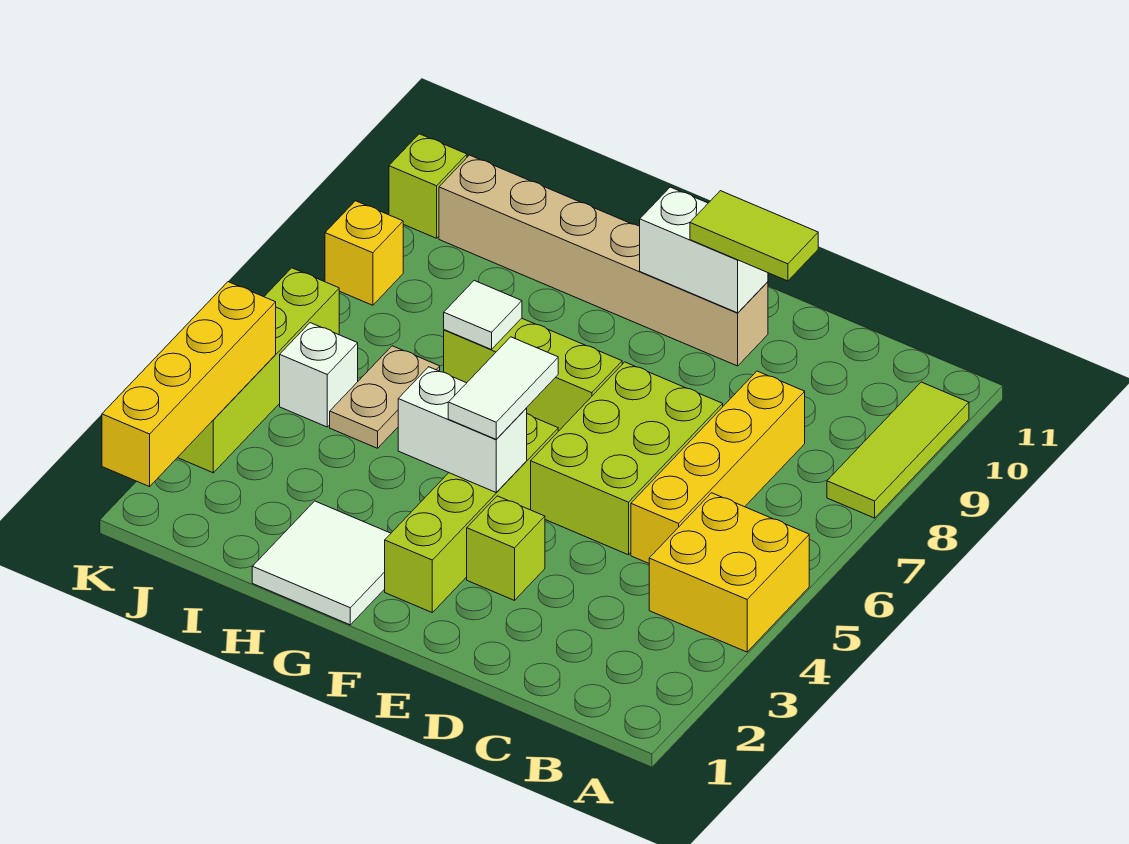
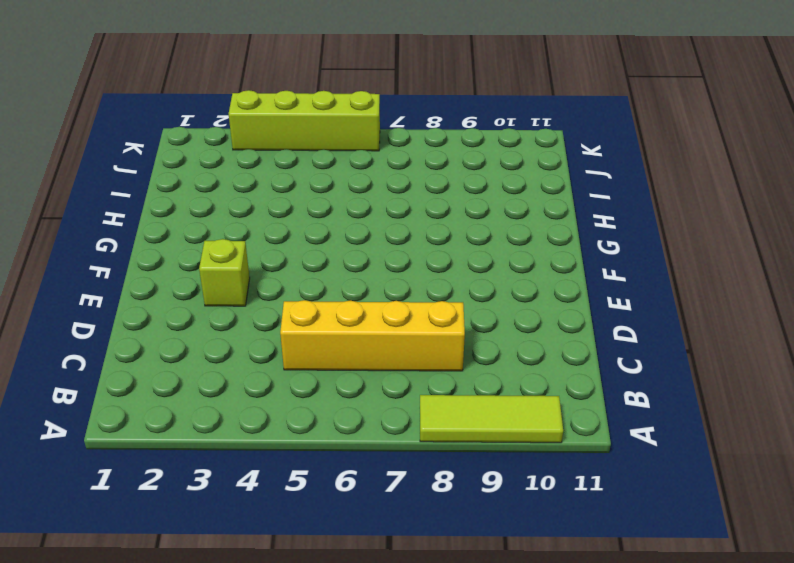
none -> yellow brick A4:B5 level 1
none -> lime brick D5:E7 level 1
none -> tan brick E10:J10 level 1

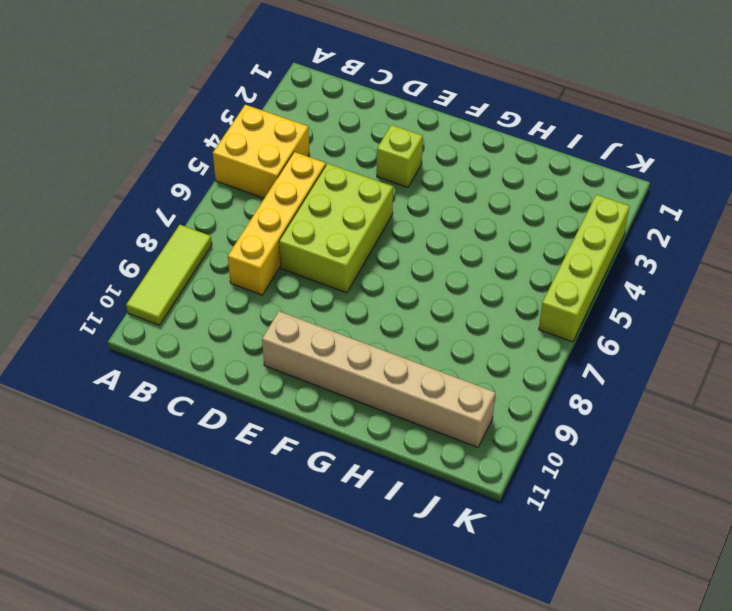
none -> lime brick F2:F5 level 1
none -> lime brick F7:H7 level 1
none -> white tile G1:H2 level 1

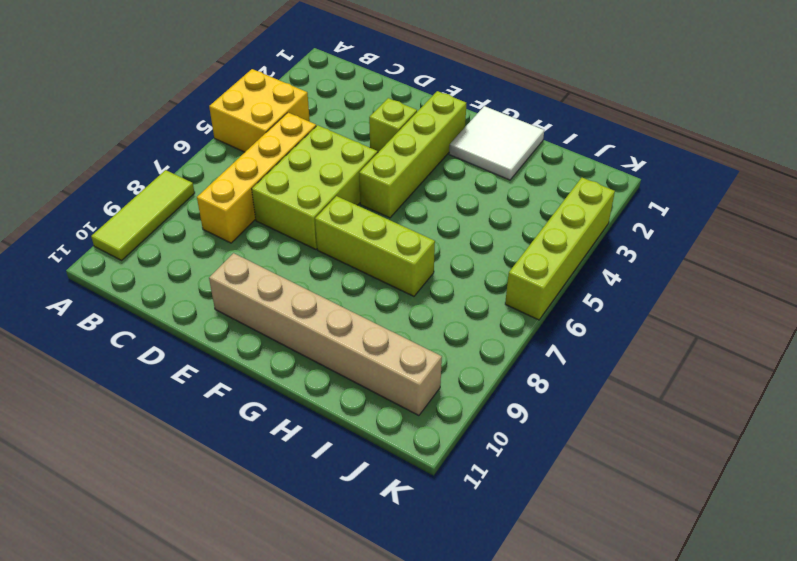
none -> tan plate I5:I6 level 1
none -> white brick J5 level 1
none -> yellow brick K8 level 1

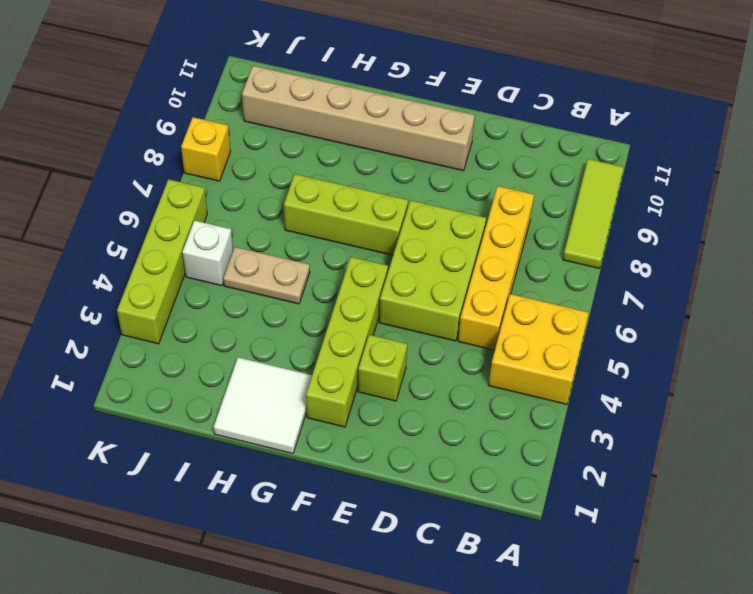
tan plate H5:I5 level 1 -> tan plate I5:I6 level 1
none -> lime brick K10 level 1
none -> white brick E10:F10 level 2
none -> white brick F4:G4 level 2

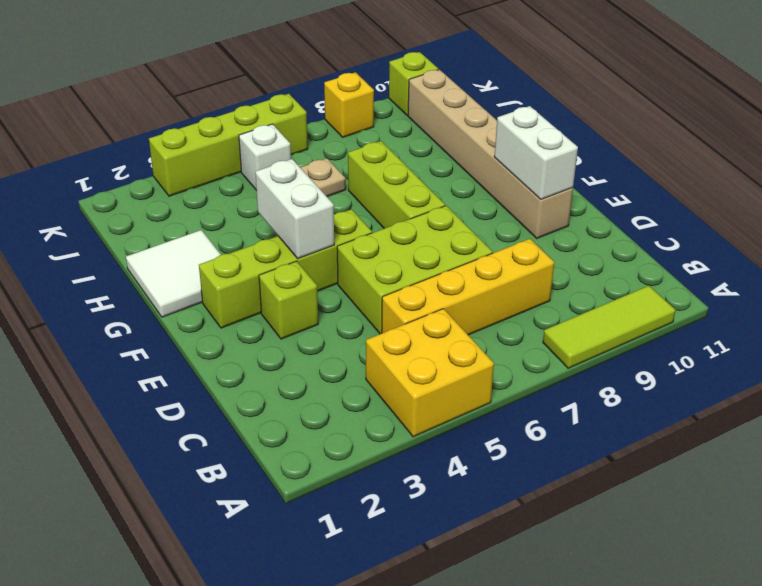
none -> white tile H7 level 2
none -> yellow brick K1:K4 level 2
none -> lime tile D10:E10 level 3

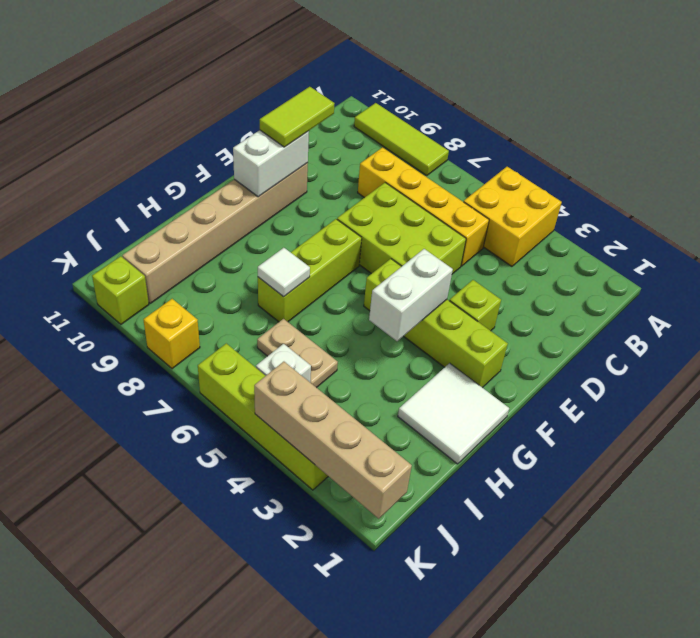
tan brick K1:K4 level 2 -> yellow brick K1:K4 level 2
none -> white tile F4:F5 level 3

